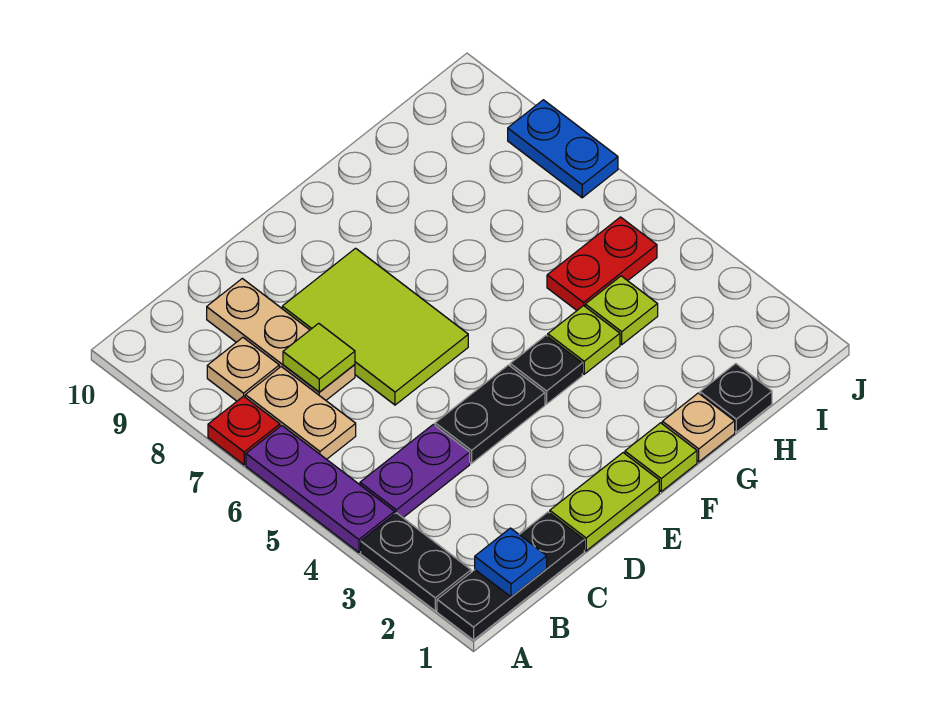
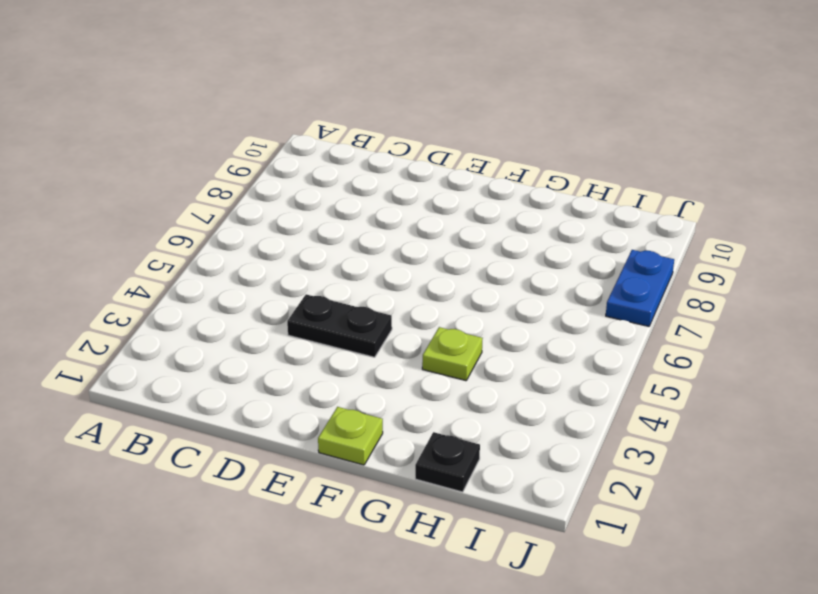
none -> black plate A1:C1 level 1
none -> black plate A2:A3 level 1
none -> purple plate A4:A6 level 1

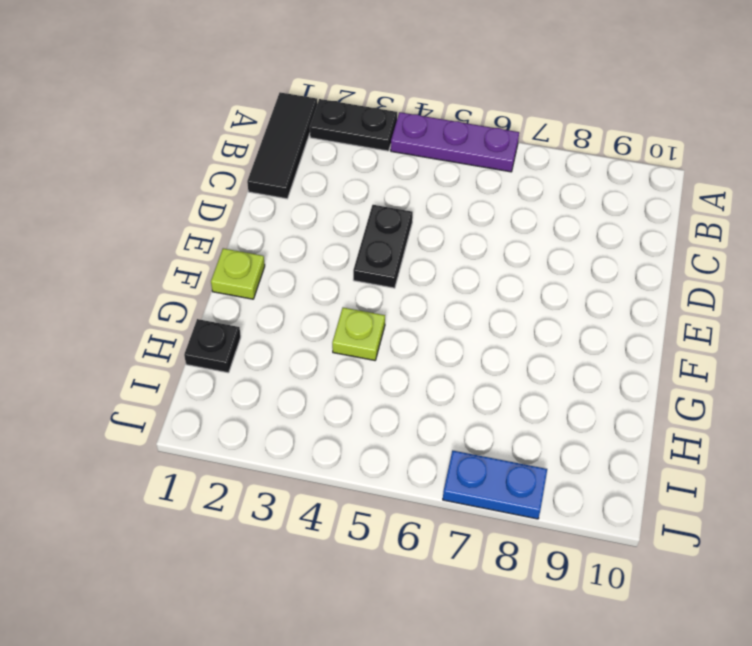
black tile A1:C1 level 1 -> black plate A1:C1 level 1
none -> red plate A7 level 1
none -> purple plate B4:C4 level 1
none -> tan plate B6:B7 level 1

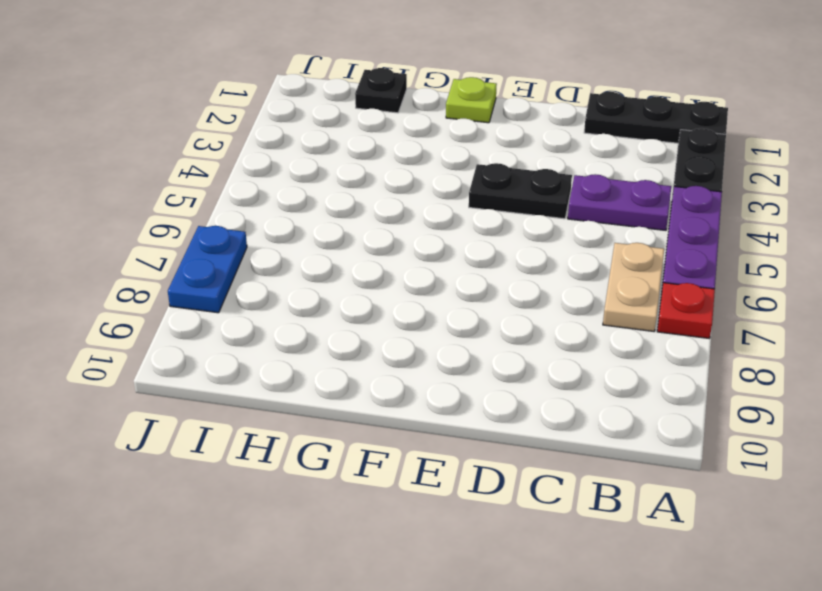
none -> tan plate B8 level 1
none -> tan plate C7:C9 level 1
none -> lime plate D1:E1 level 1

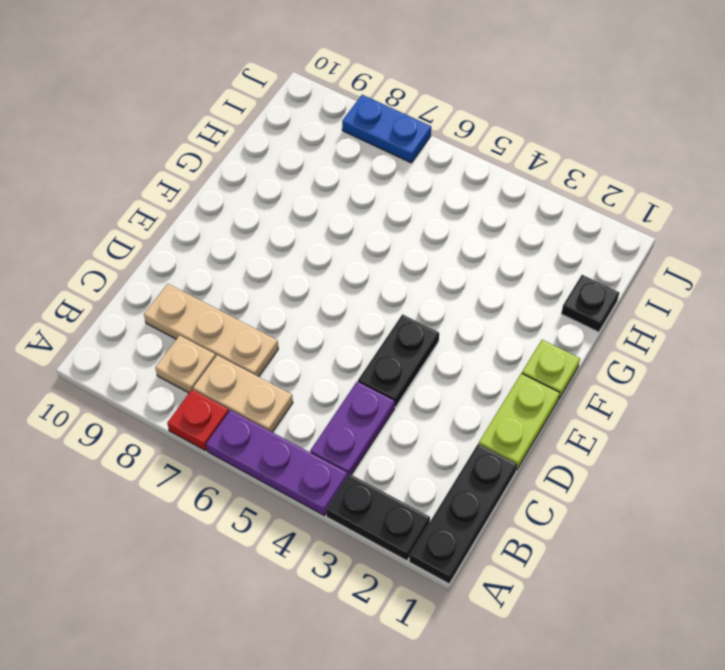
none -> lime tile D6:E8 level 1
none -> black plate F4 level 1
none -> tan plate G1 level 1

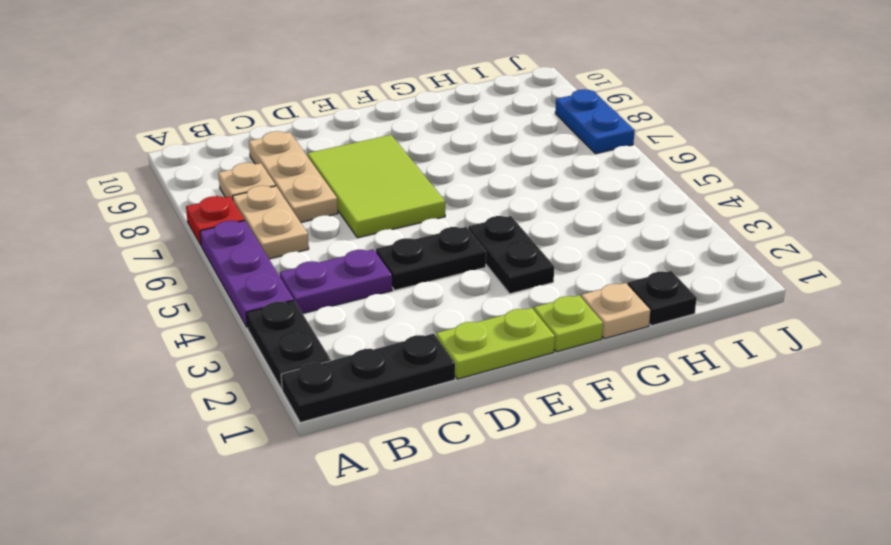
black plate F3:F4 level 1 -> black plate F4 level 1
none -> lime plate G4 level 1
none -> lime plate H4 level 1
none -> red plate H5:I5 level 1

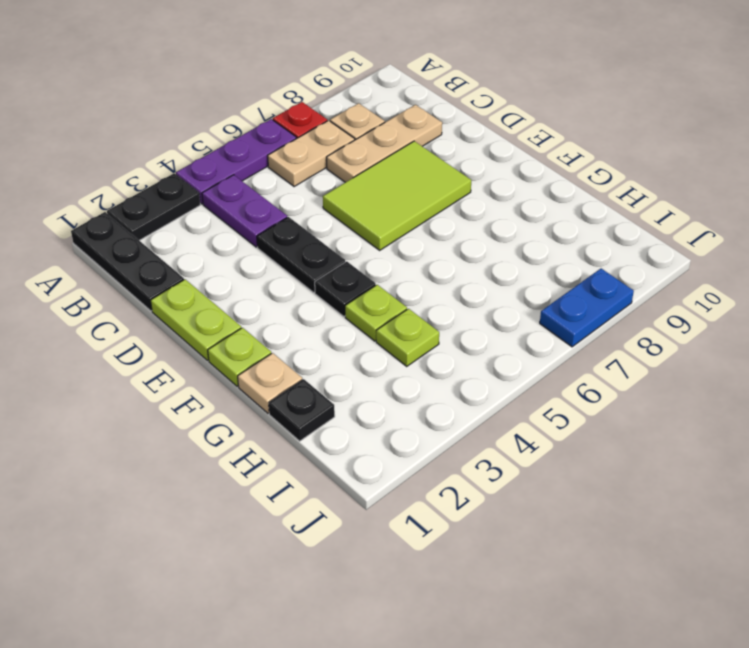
none -> red plate H5:I5 level 1
none -> blue plate B1 level 2
none -> lime tile C7 level 2

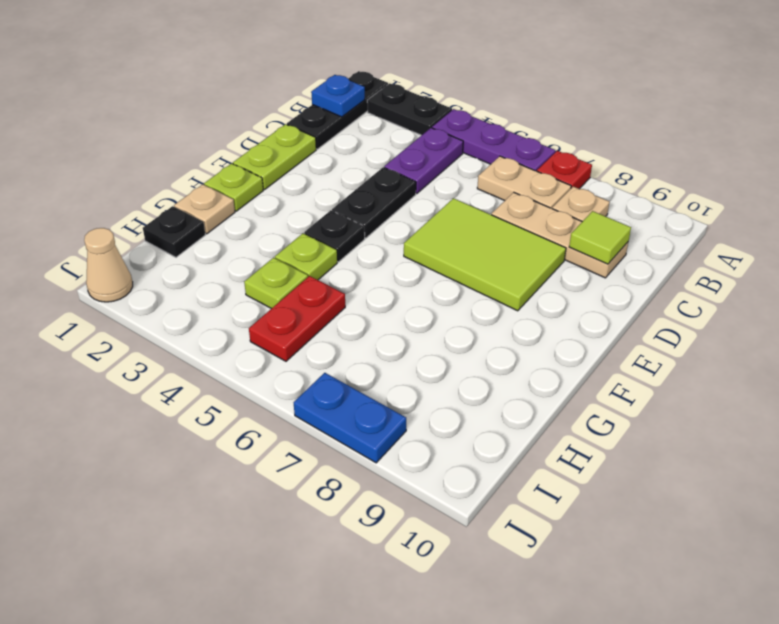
lime tile C9 level 2 -> lime tile C7 level 2
tan cone J1 level 1 -> none

